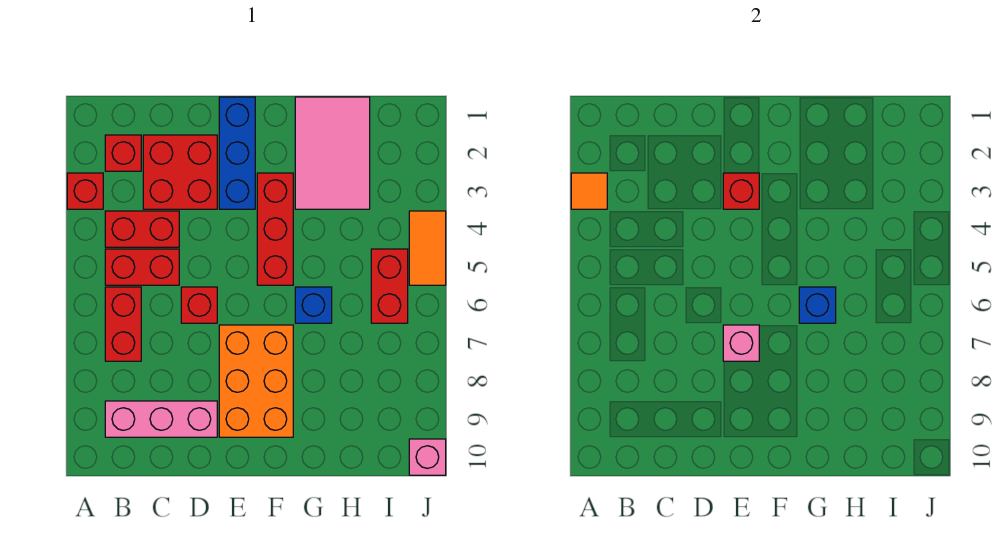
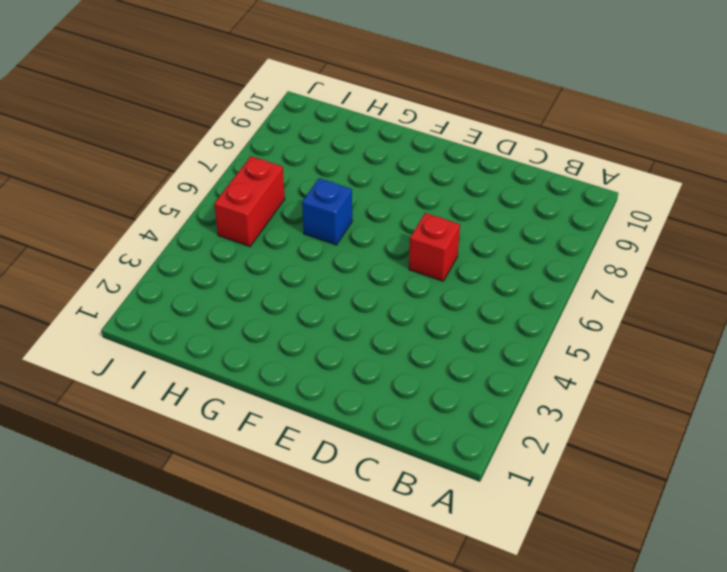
none -> red brick A3 level 1
none -> red brick B2 level 1
none -> red brick B4:C4 level 1

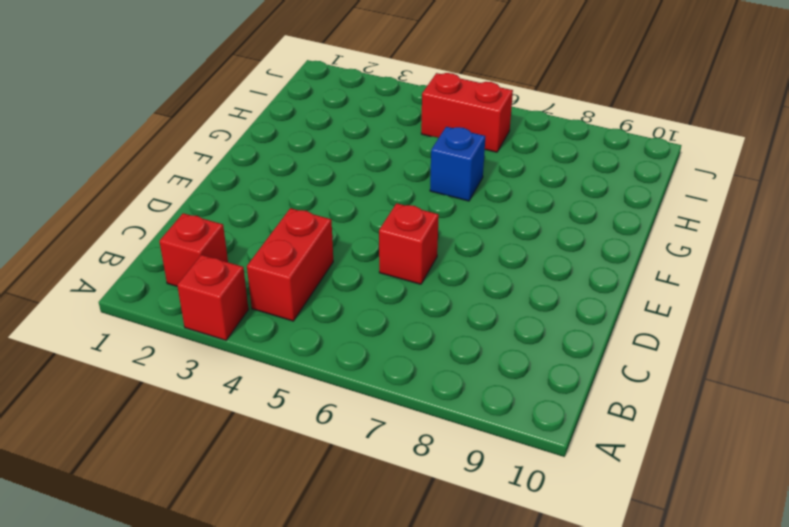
none -> red brick B5:C5 level 1
none -> red brick B6:B7 level 1
none -> pink brick B9:D9 level 1

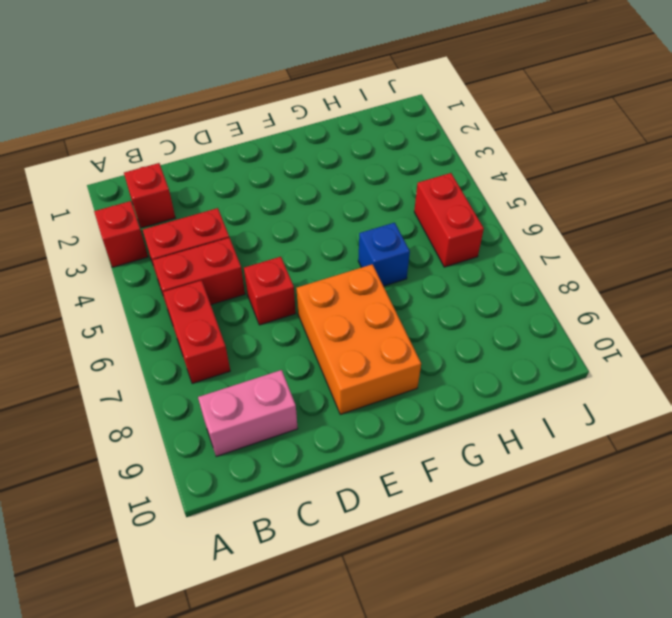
pink brick B9:C9 level 1 -> pink brick B9:D9 level 1
none -> red brick C2:D3 level 1
none -> blue brick E1:E3 level 1
none -> red brick F3:F5 level 1

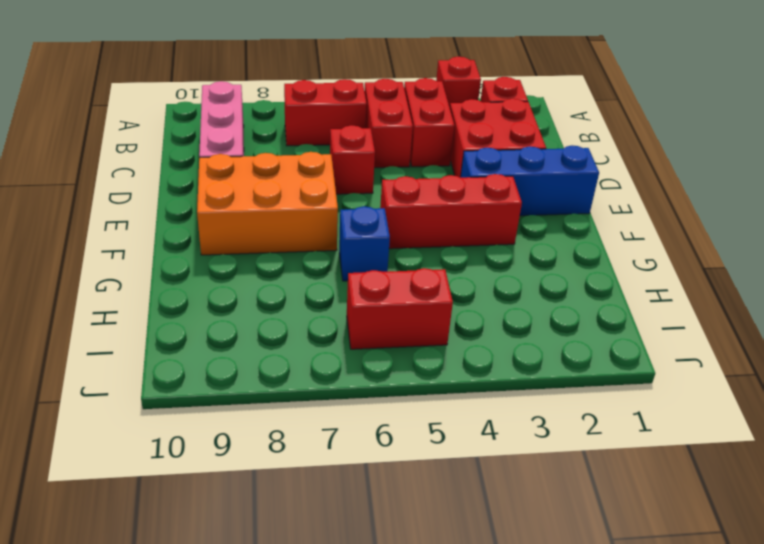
none -> pink tile G1:H3 level 1
none -> orange tile J4:J5 level 1
none -> pink brick J10 level 1

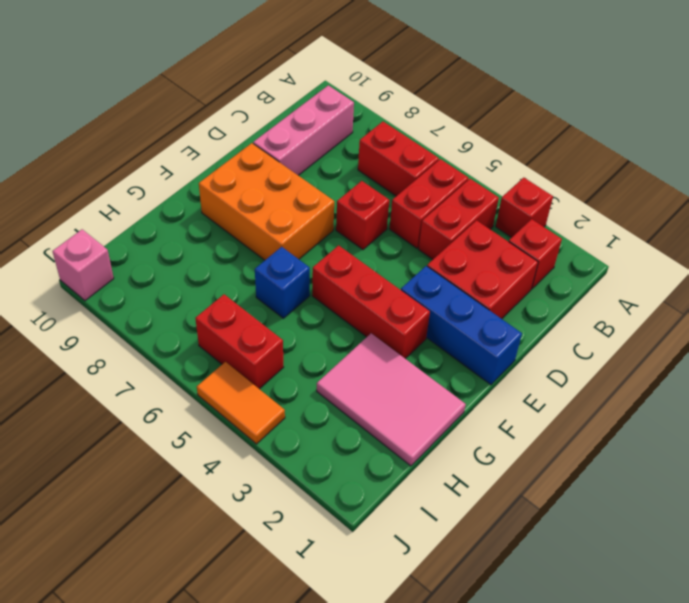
none -> orange tile A3 level 2
none -> red brick E3 level 2
none -> pink brick E7 level 2

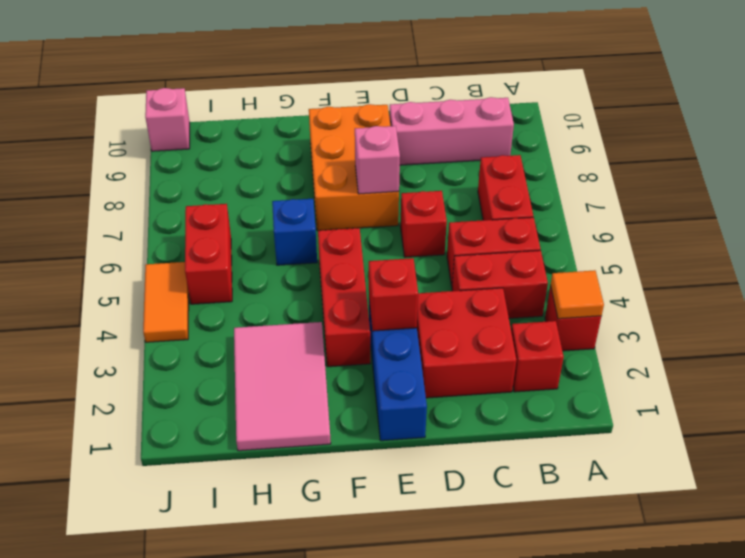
none -> blue brick G6 level 2

